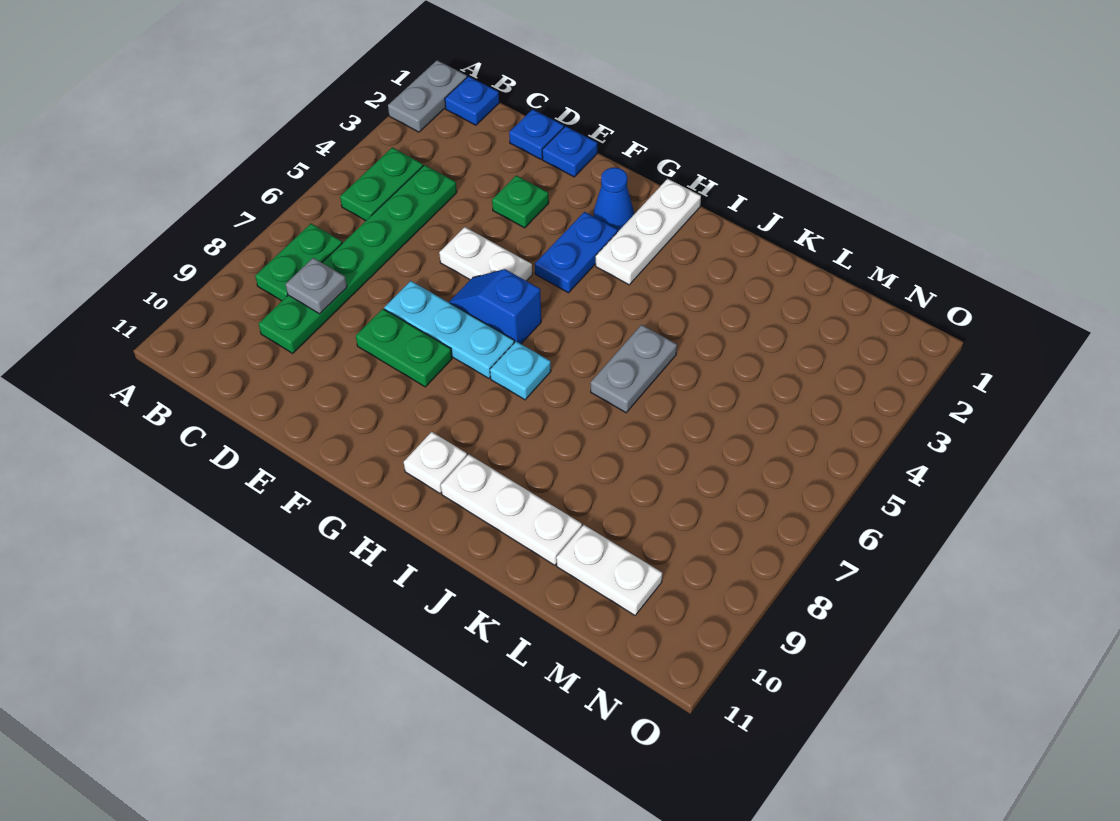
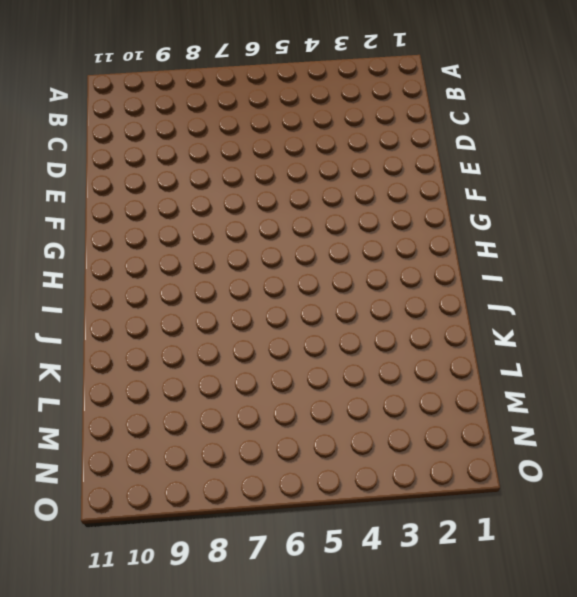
none -> grey plate A1:A2 level 1
none -> blue plate B1 level 1
none -> green plate B4:B5 level 1

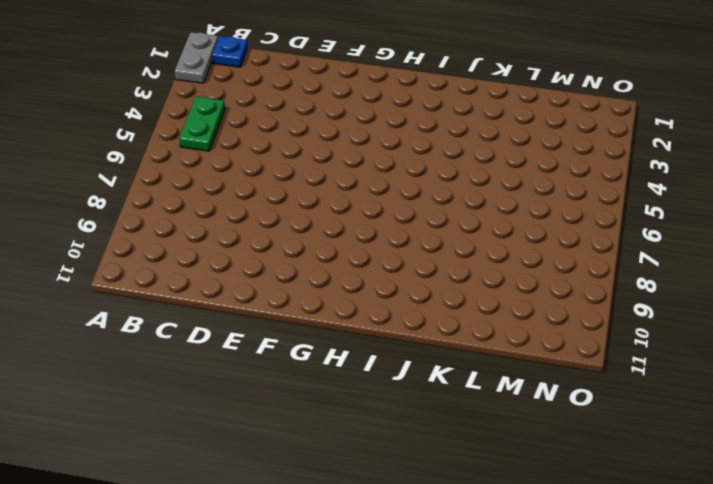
none -> green plate B7:B8 level 1
none -> green plate C4:C9 level 1
none -> blue plate D1 level 1

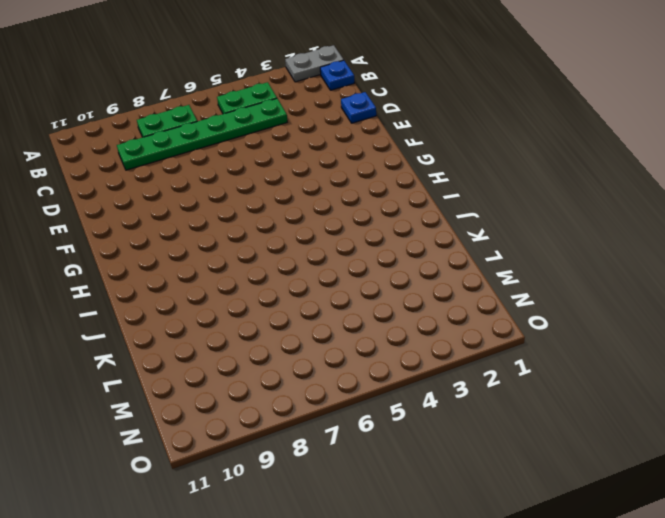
none -> blue plate E1 level 1
none -> green plate E3 level 1
none -> white plate E5:F5 level 1

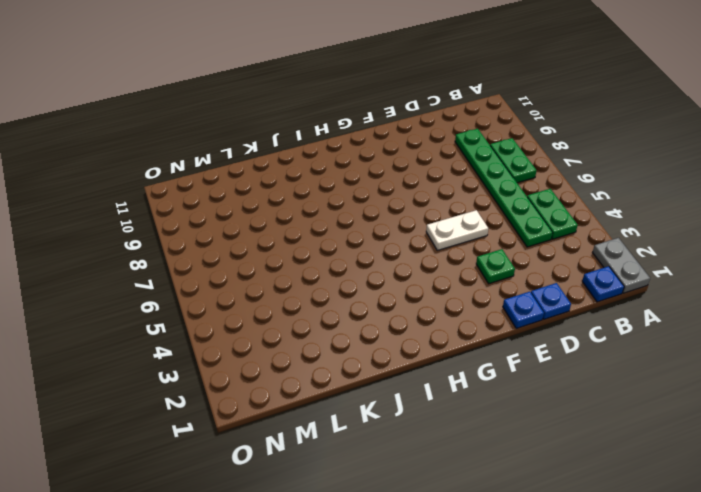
none -> cyan plate E7:G7 level 1
none -> green plate E8:F8 level 1
none -> blue slope F6:G6 level 1 top G

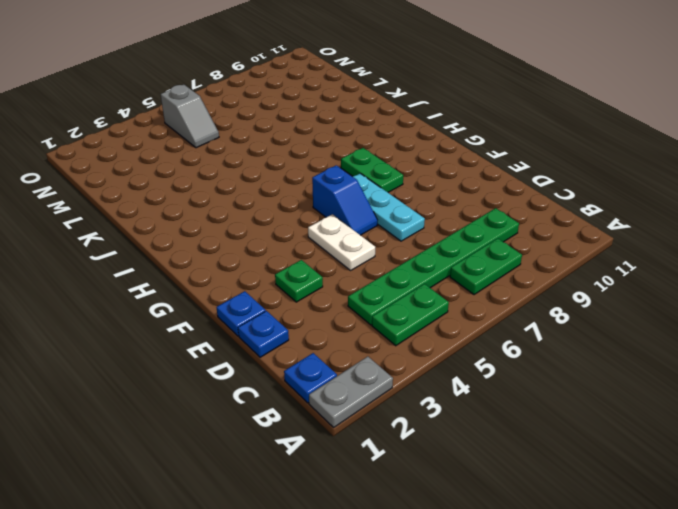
green plate G8:H8 level 1 -> green plate E8:F8 level 1
grey slope M5:N5 level 1 top N -> none
none -> blue cone G2 level 1
none -> blue plate G3:G4 level 1
none -> white plate H1:H3 level 1

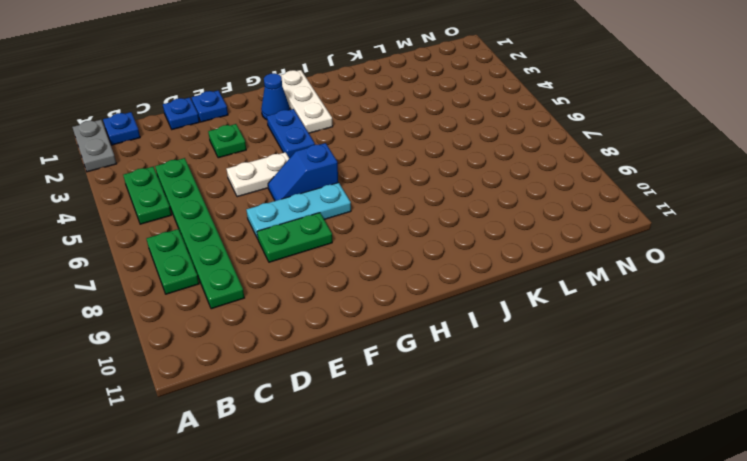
none -> cyan plate H7 level 1
none -> white plate H10 level 1
none -> white plate I10:K10 level 1

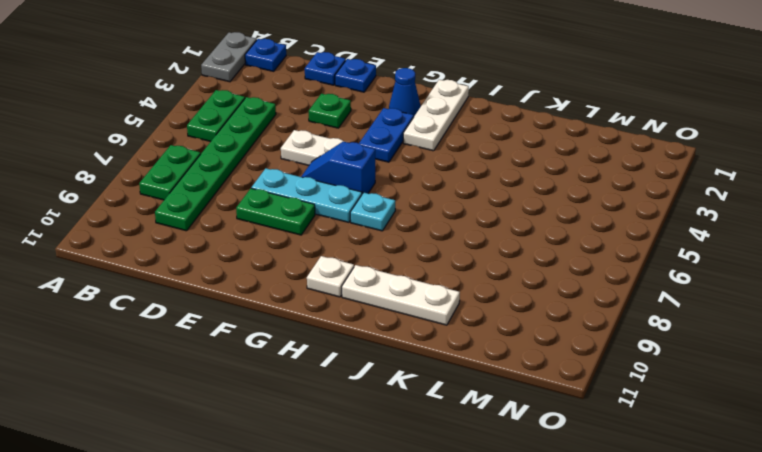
none -> grey plate J5:J6 level 1
none -> white plate L10:M10 level 1
none -> grey plate C8 level 2

